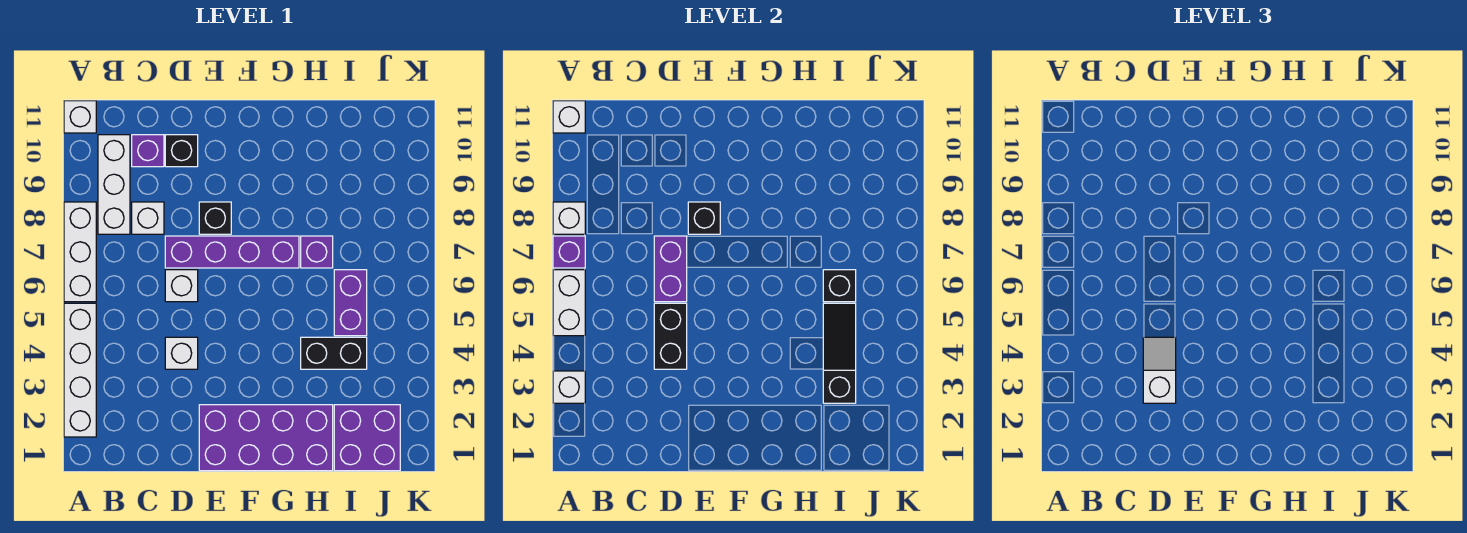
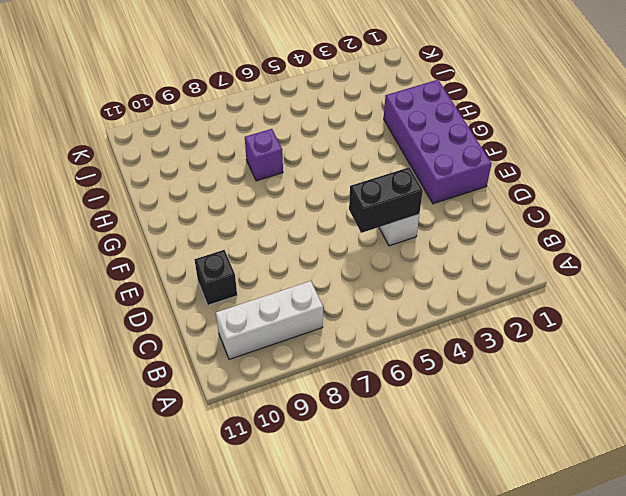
none -> white brick A2:A5 level 1
none -> white brick A6:A8 level 1
none -> white brick A11 level 1

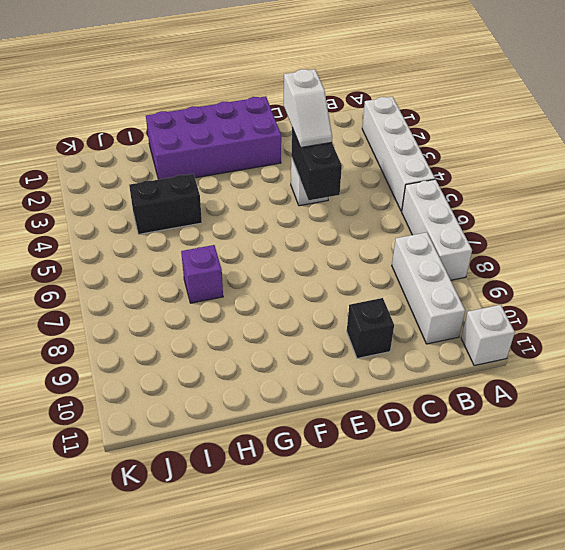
none -> white brick C8 level 1
none -> purple brick C10 level 1
none -> white brick D6 level 1

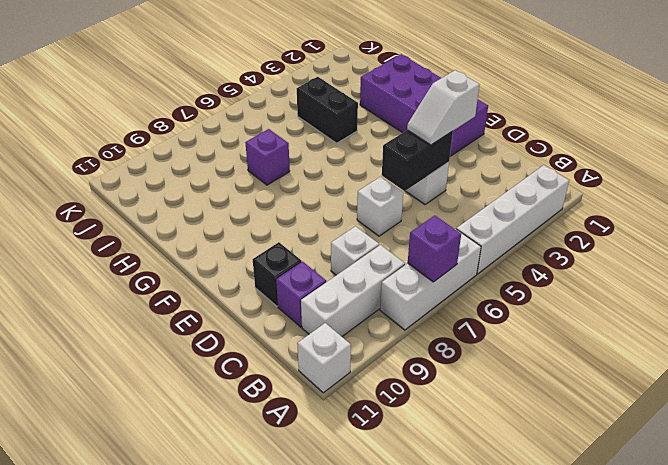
none -> purple brick D7:G7 level 1
none -> black brick E8 level 1
none -> purple brick I1:J2 level 1

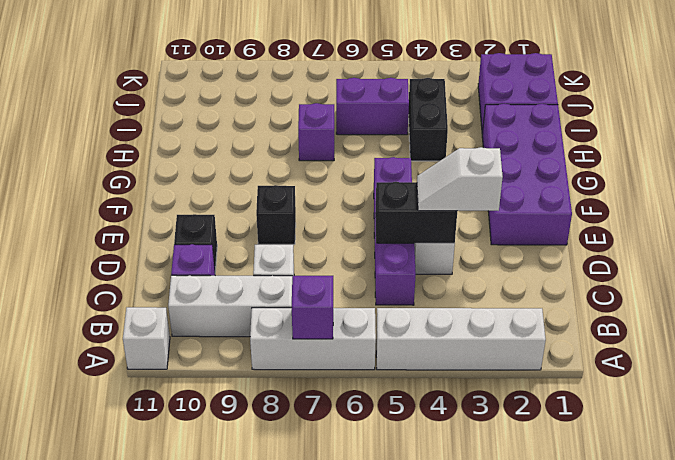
purple brick C5:F5 level 1 -> purple brick D7:G7 level 1
none -> white brick D6 level 1
none -> white brick A3 level 2
none -> white brick A5:A6 level 2

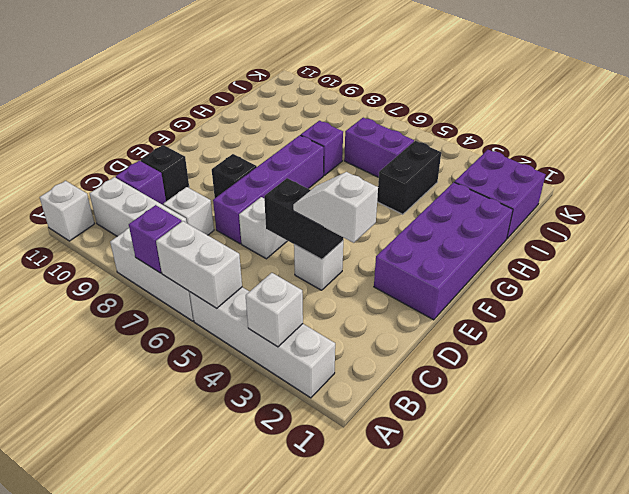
none -> white brick A8 level 2
none -> white brick A11 level 2
none -> purple brick D6:D7 level 2

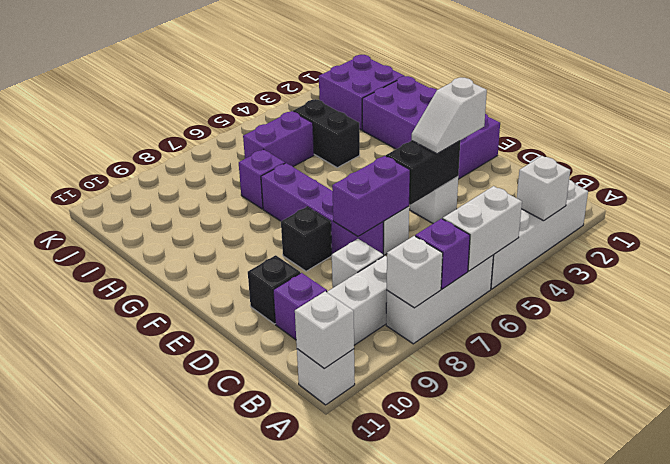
none -> black brick E8 level 2
none -> black slope I3:I5 level 2 top 3
none -> black brick I6 level 2

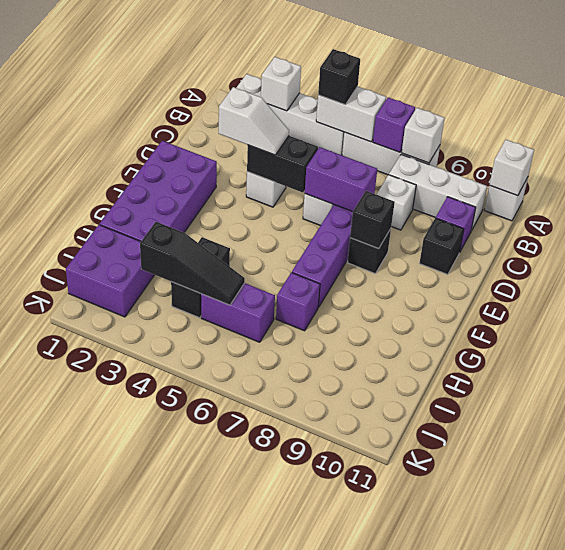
black brick A5 level 3 -> black brick I6 level 2

